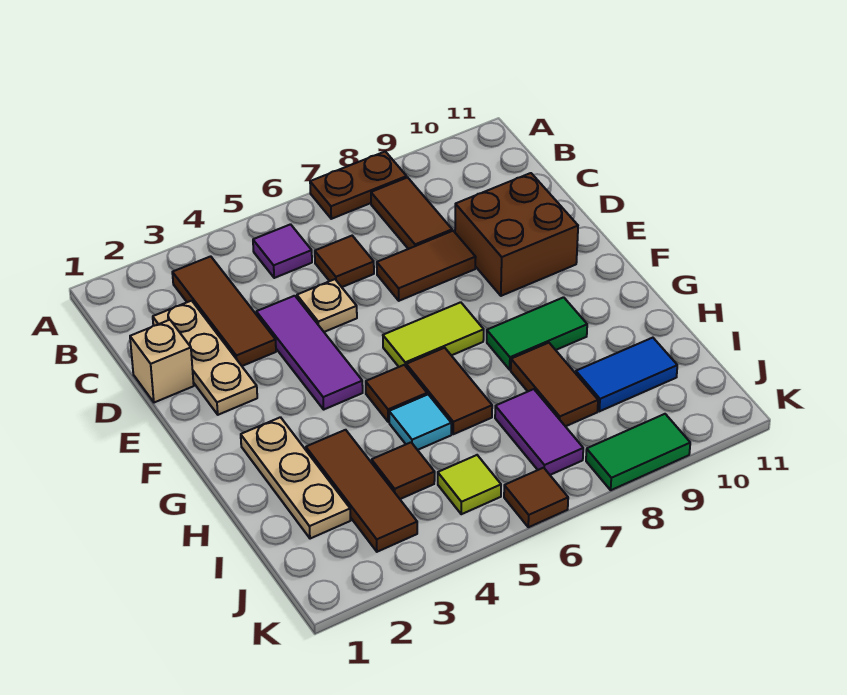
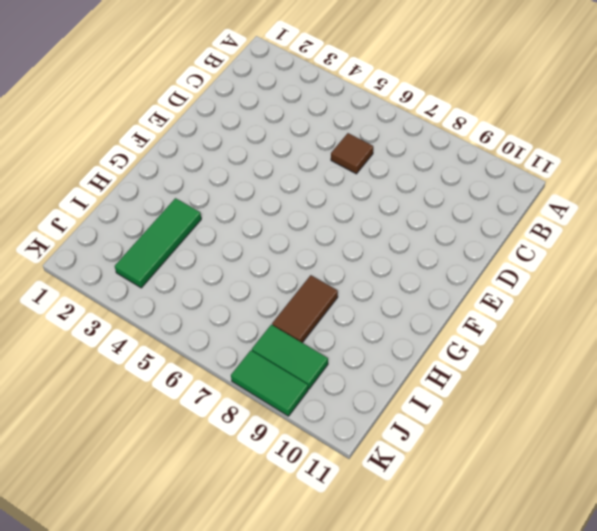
green tile H3:J3 level 1 -> brown tile H3:J3 level 1
green tile J8:J9 level 1 -> green tile G8:G9 level 1
none -> brown plate A7:A8 level 1
none -> brown tile B3:D3 level 1
none -> purple tile B5 level 1

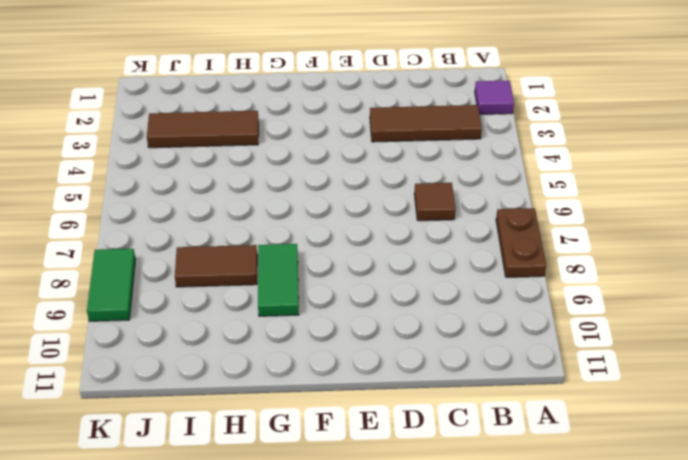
purple tile A2 level 1 -> purple tile B5 level 1
none -> brown tile B8:C8 level 1
none -> tan plate C2:E2 level 1
none -> tan brick D1 level 1

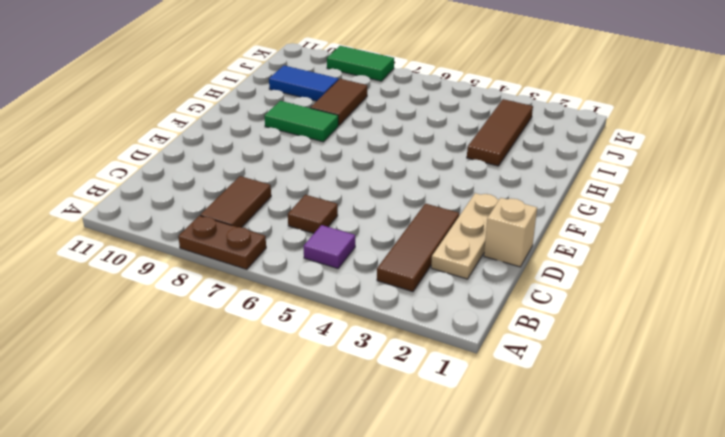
none -> purple tile D4:F4 level 1
none -> tan plate D5 level 1
none -> brown tile D7:D8 level 1

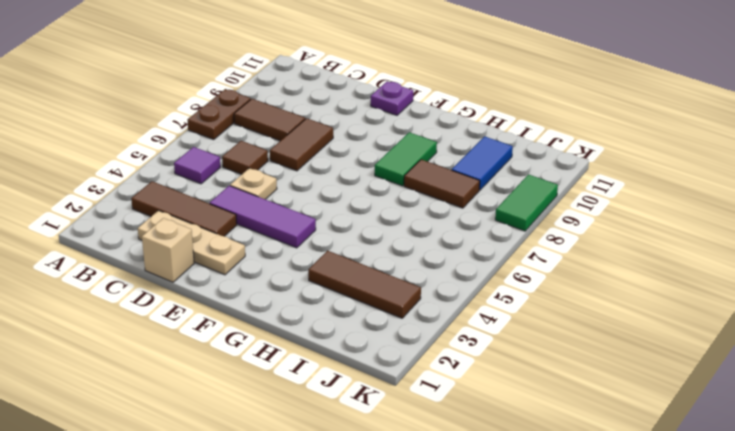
purple plate E11 level 1 -> none
none -> brown brick D9:E10 level 1
none -> lime tile F6:F7 level 1
none -> tan plate G2:I2 level 1

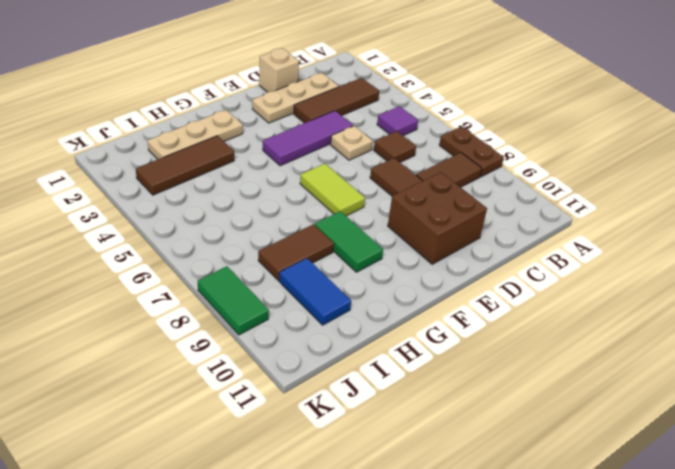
none -> brown tile G5 level 1
none -> brown tile G6:H6 level 1
none -> cyan tile H5 level 1

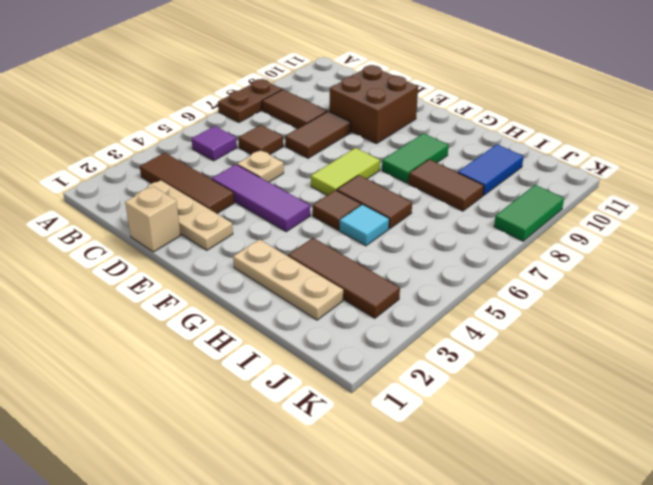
none -> brown tile I4 level 1
none -> purple tile I7:J7 level 1
none -> lime tile J5 level 1

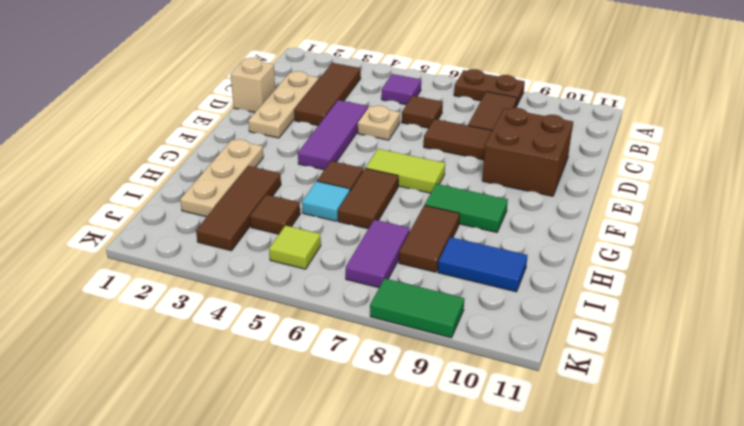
none -> brown tile K6 level 1

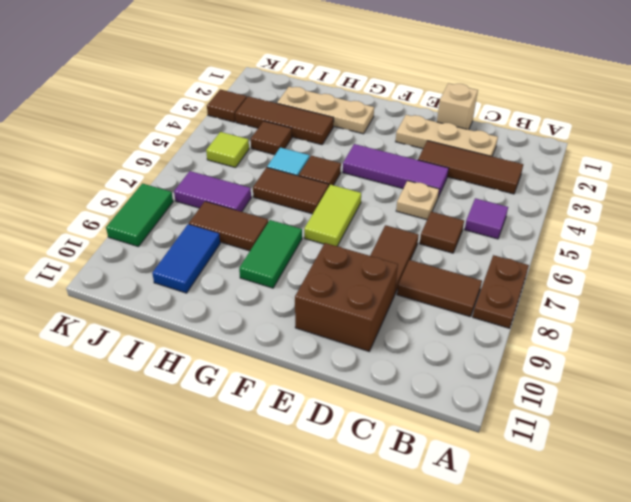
brown tile K3 level 1 -> brown tile K6 level 1

